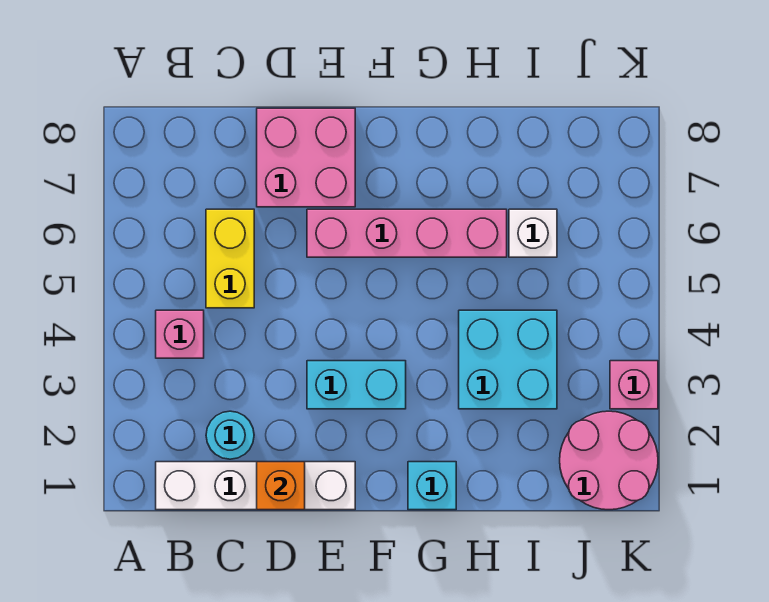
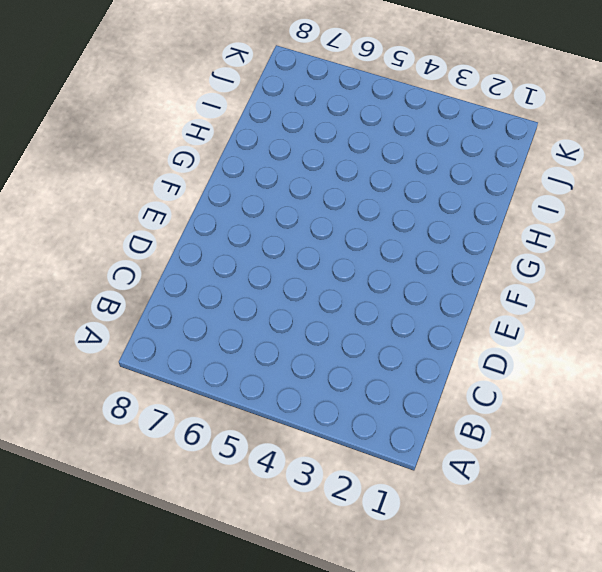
none -> white brick B1:E1 level 1
none -> pink brick B4 level 1
none -> cyan round brick C2 level 1

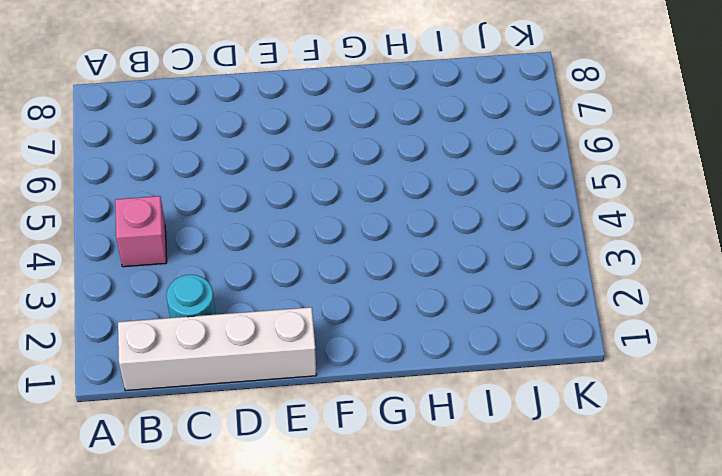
none -> yellow brick C5:C6 level 1
none -> pink brick D7:E8 level 1
none -> cyan brick E3:F3 level 1

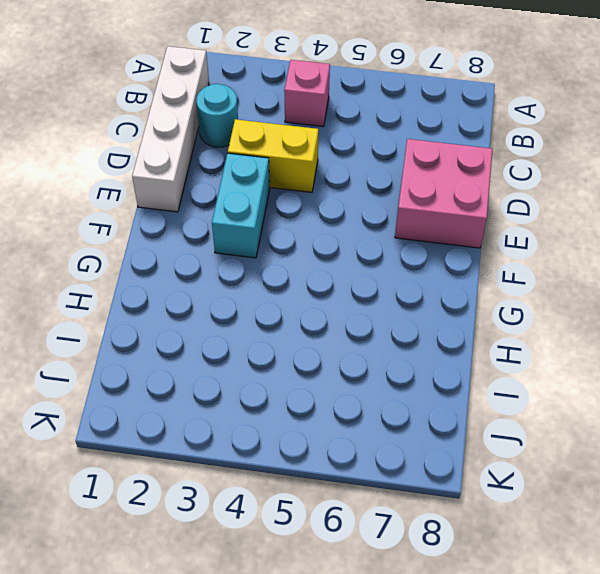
yellow brick D3:D4 level 1 -> yellow brick C5:C6 level 1
none -> pink brick E6:H6 level 1
none -> cyan brick G1 level 1
none -> cyan brick H3:I4 level 1

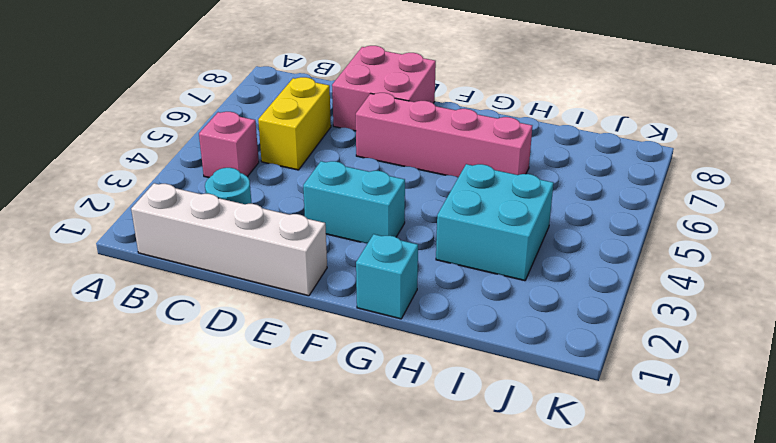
none -> white brick I6 level 1
none -> pink round brick J1:K2 level 1
none -> pink brick K3 level 1

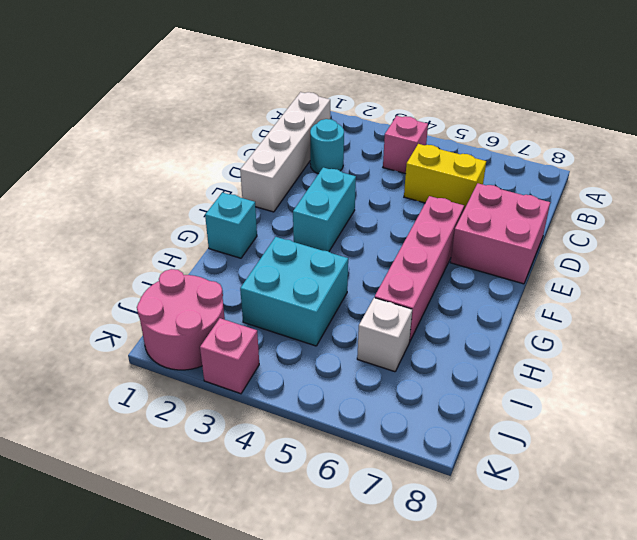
none -> orange brick D1 level 2

